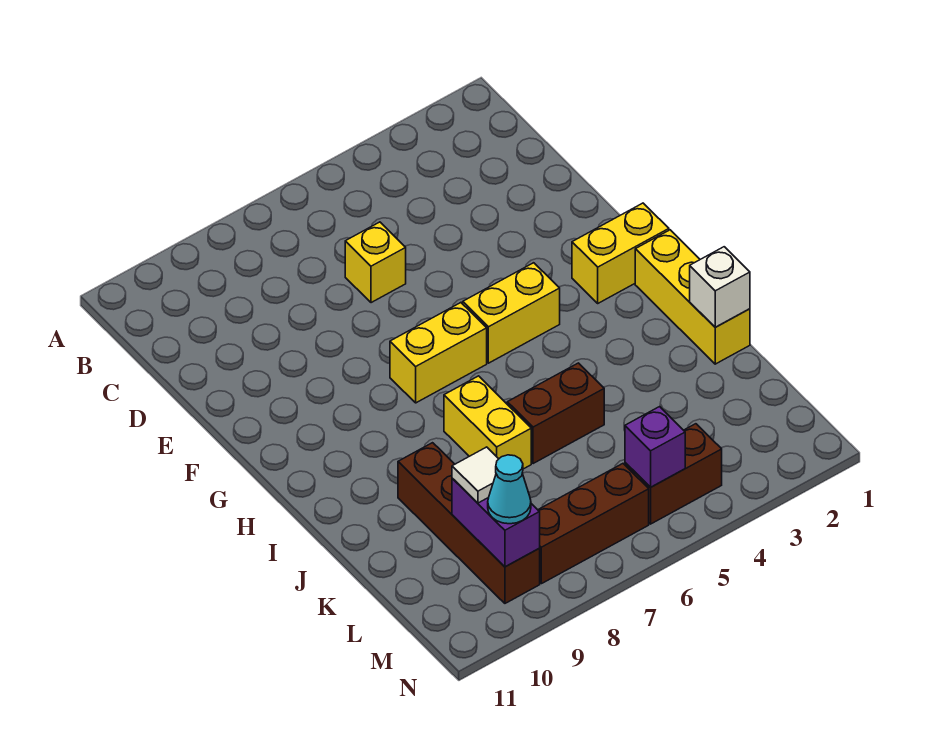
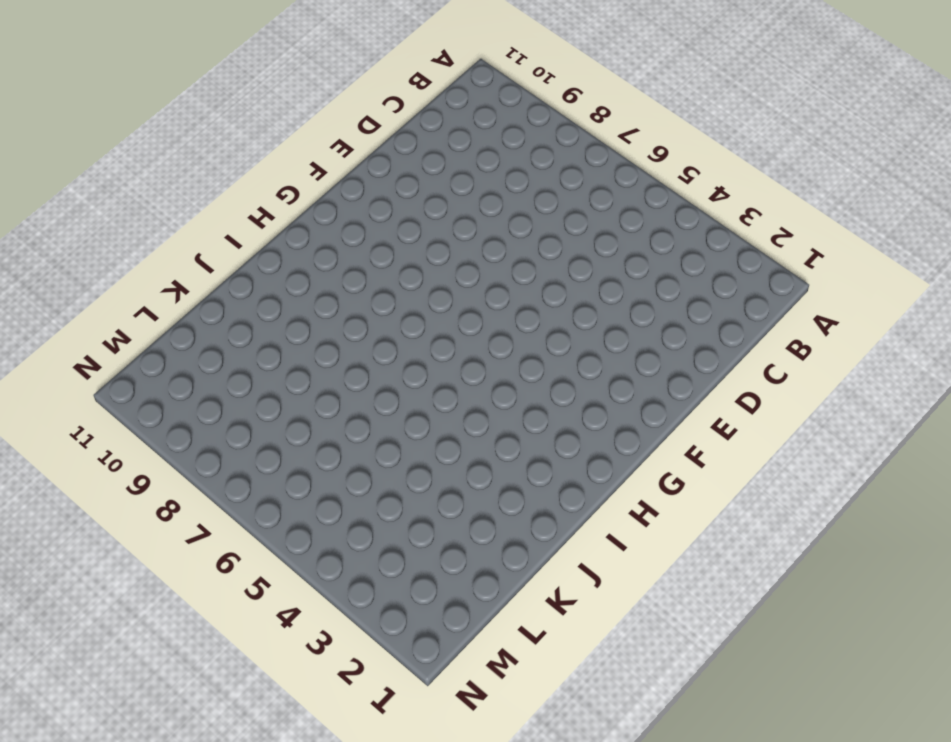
none -> yellow brick D6 level 1
none -> yellow brick G1:G2 level 1
none -> yellow brick G4:G5 level 1

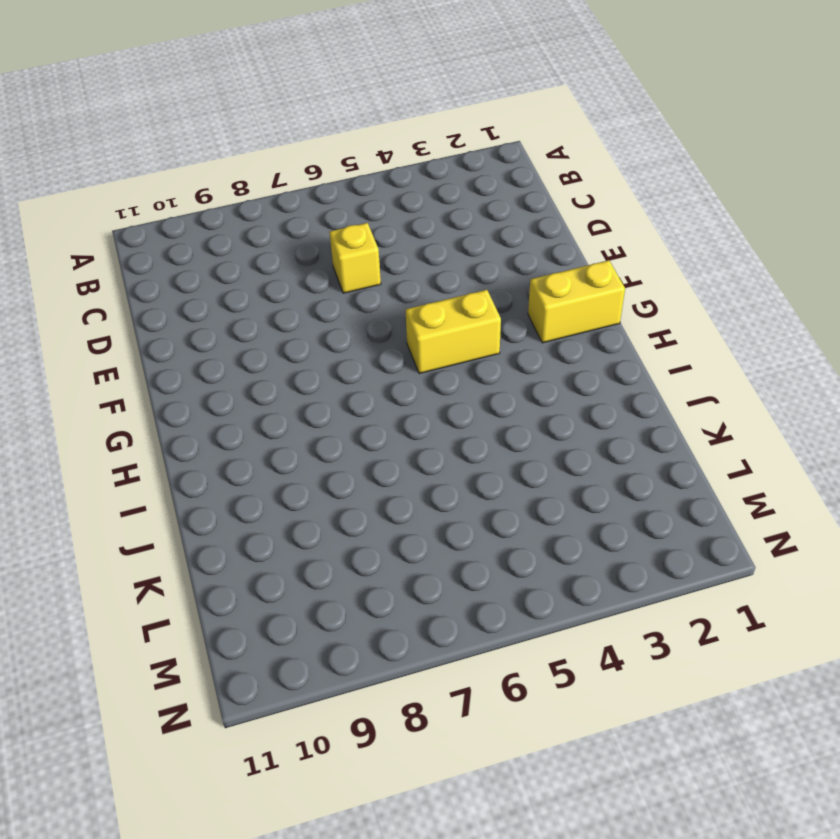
none -> yellow brick G6:G7 level 1
none -> yellow brick H1:J1 level 1
none -> yellow brick I7:J7 level 1

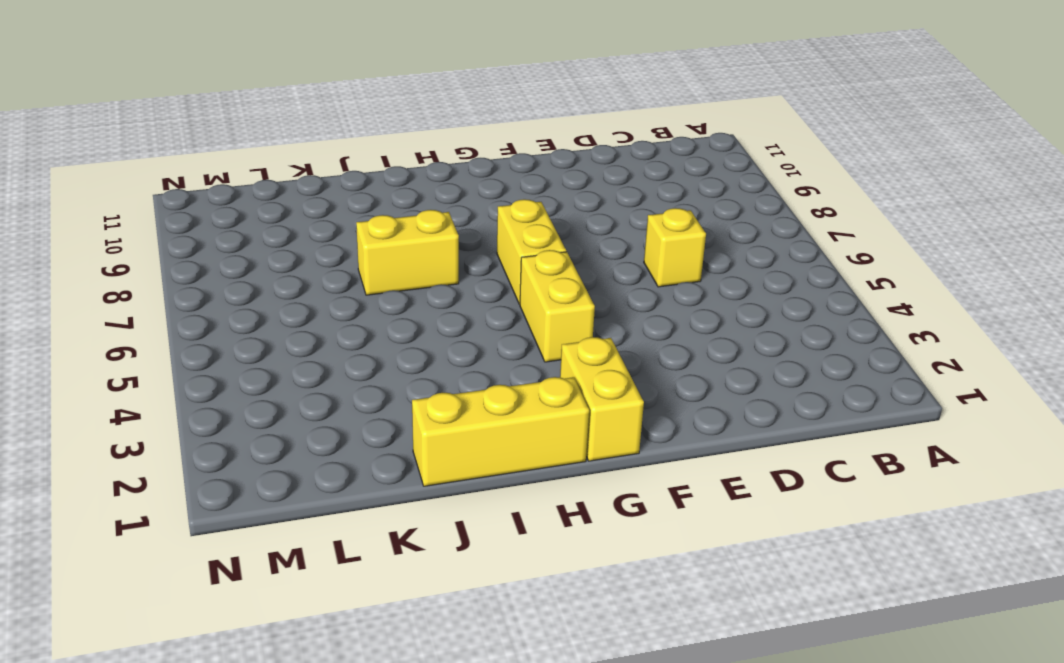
none -> brown brick J5:J6 level 1
none -> brown brick J9:M9 level 1
none -> brown brick M4:M5 level 1

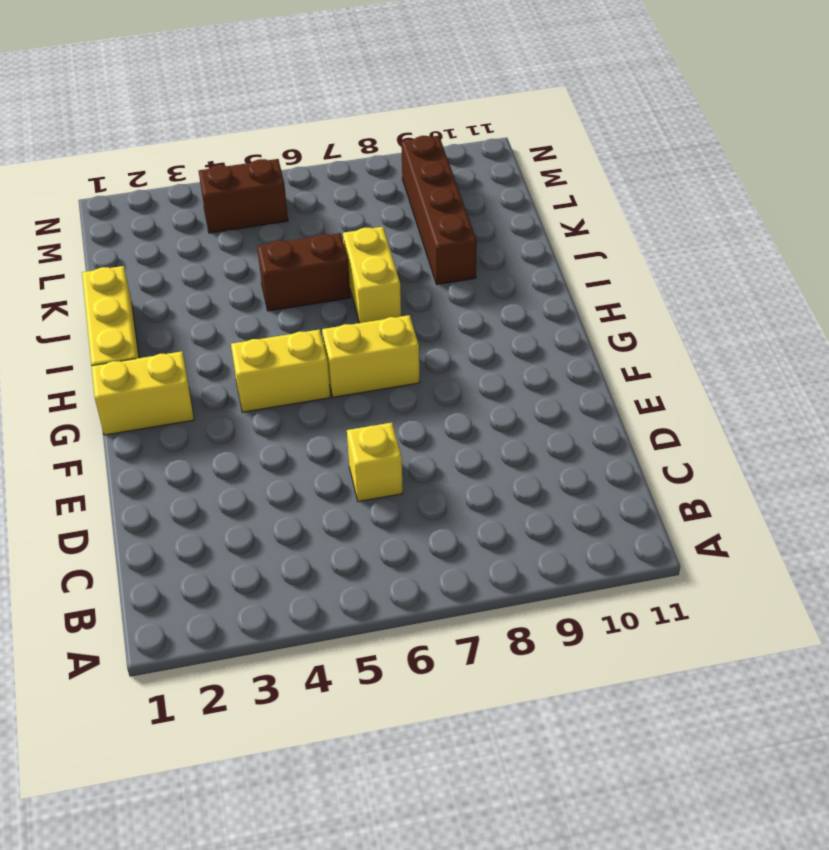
none -> brown brick M6:M8 level 1
none -> white brick J1 level 2
none -> purple brick L9:M9 level 2

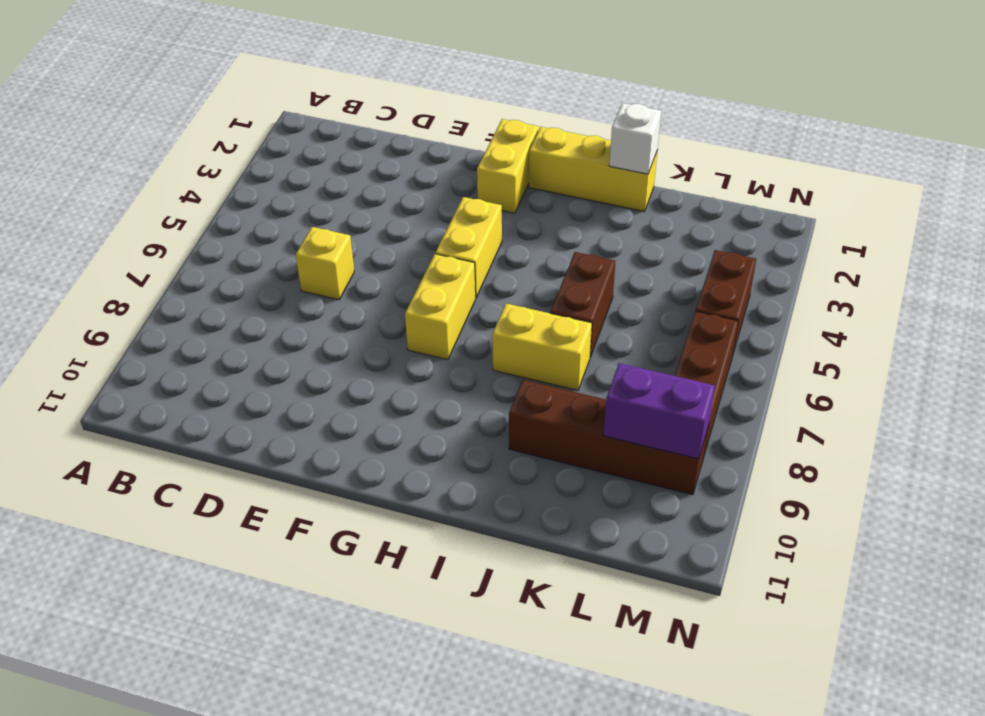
none -> purple brick M5 level 2
none -> white tile L9 level 3
none -> cyan cone M9 level 3

